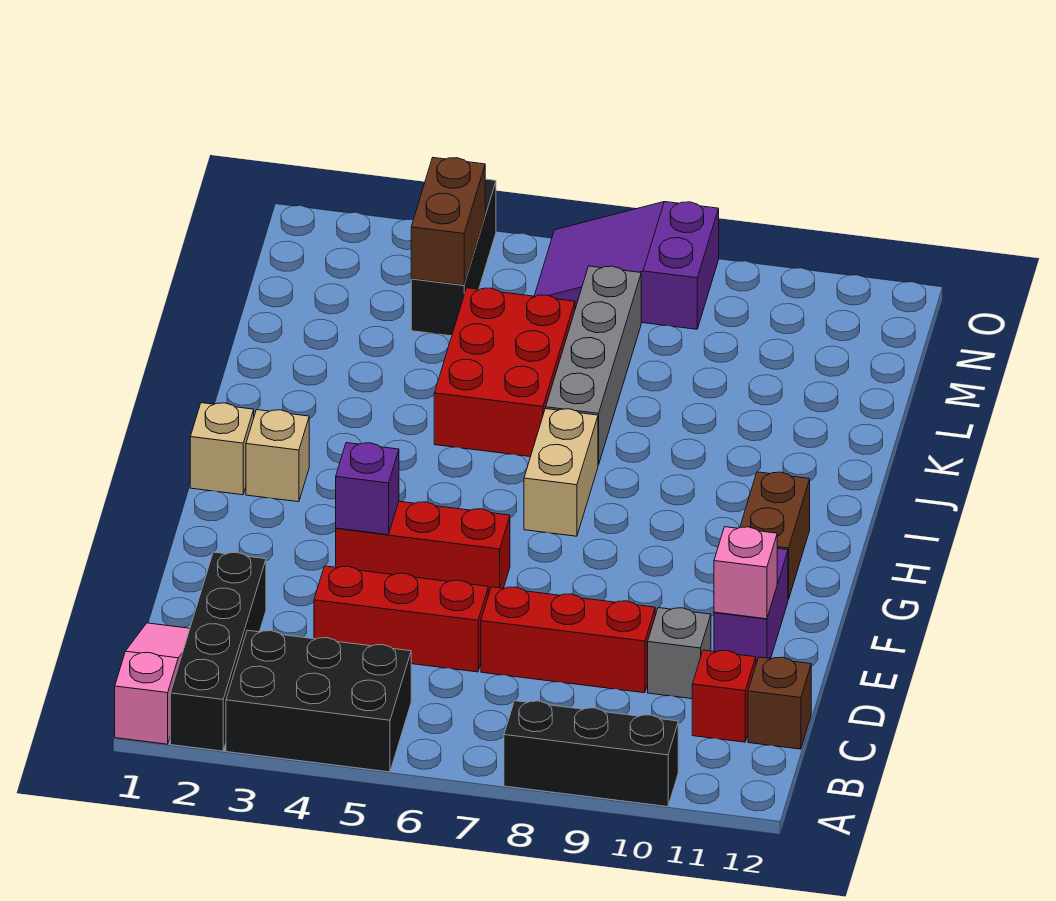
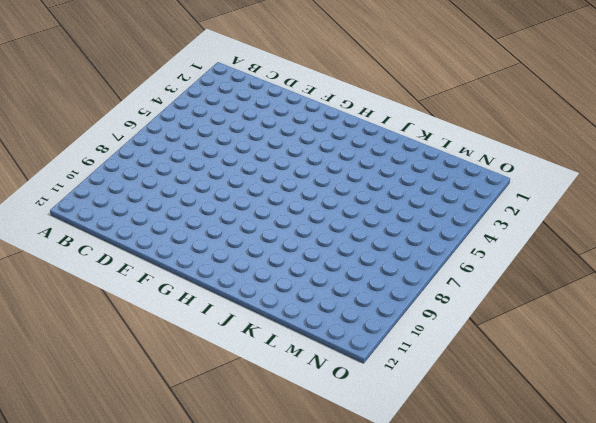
none -> pink slope A1:C1 level 1 top A
none -> black brick A2:D2 level 1
none -> black brick A3:B5 level 1

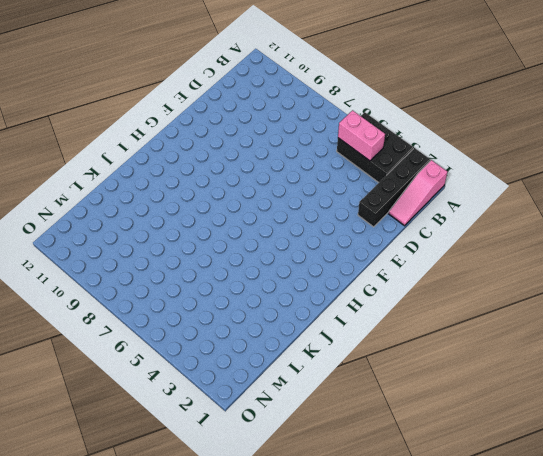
pink brick B4:B5 level 2 -> none
none -> black brick A8:A10 level 1
none -> red brick C11 level 1
none -> brown brick C12 level 1

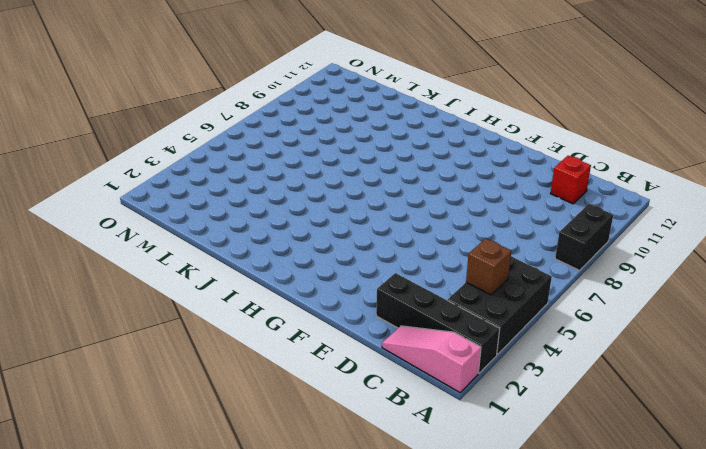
black brick A8:A9 level 1 -> black brick A8:A10 level 1
brown brick B4 level 2 -> brown brick C12 level 1
none -> red brick D4:D6 level 1
none -> red brick D7:D9 level 1
none -> grey brick D10 level 1

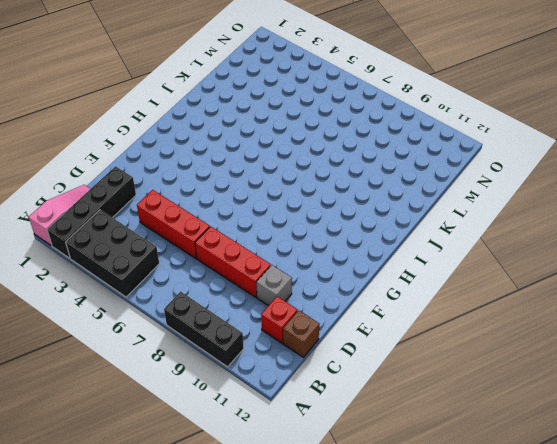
none -> purple brick E11:F11 level 1
none -> red brick F4:F6 level 1
none -> brown brick G11:H11 level 1

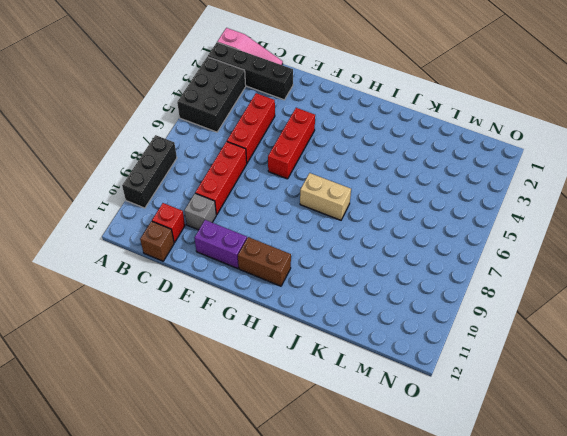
none -> tan brick H1 level 1
none -> tan brick H2 level 1
none -> red brick J5:L6 level 1

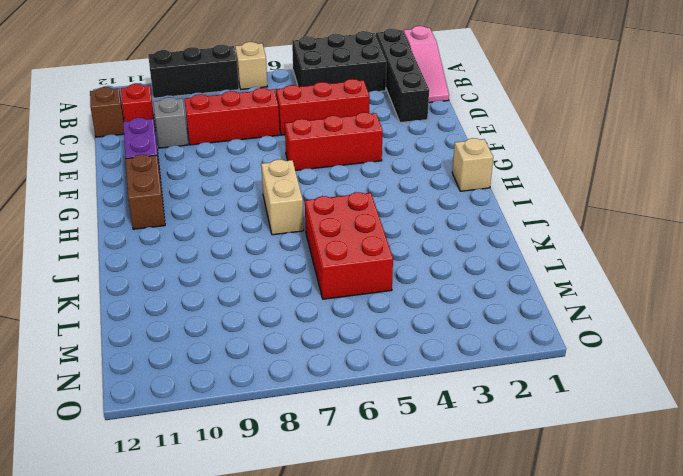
tan brick A7 level 1 -> tan brick H2 level 1
none -> grey brick J7:M7 level 1
none -> black brick M4:O4 level 1
none -> purple slope N6:O8 level 1 top 8

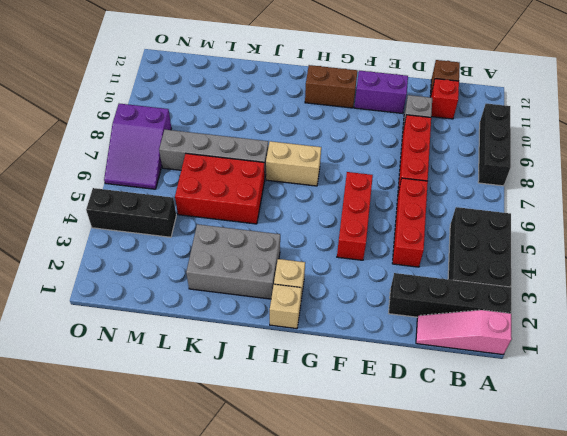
grey brick I2:K3 level 1 -> none
none -> pink brick E11 level 2
none -> purple brick F4 level 2
none -> brown brick M4:N4 level 2

